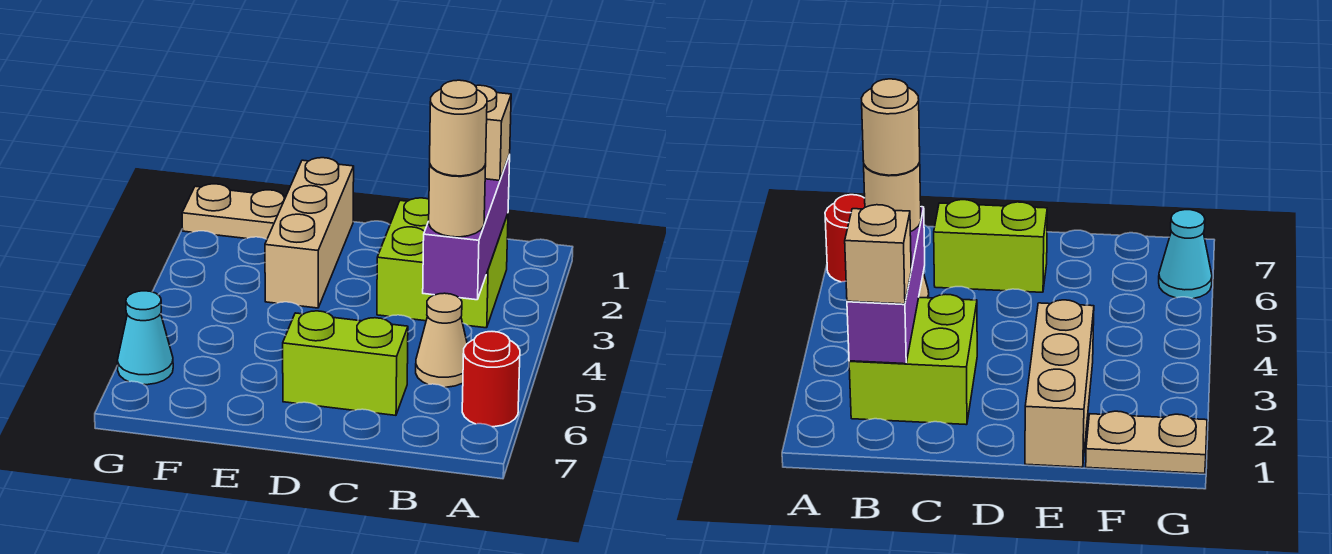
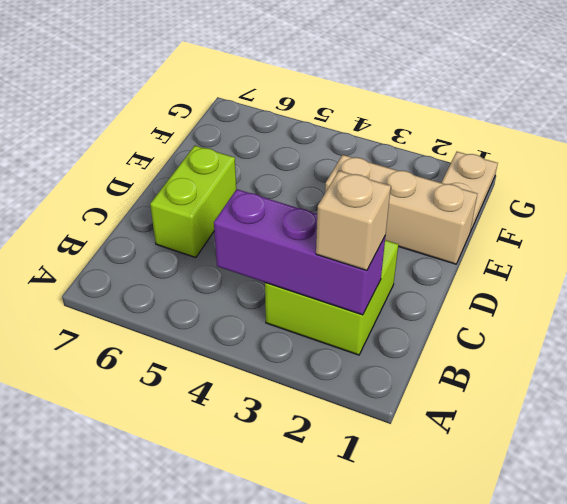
none -> red round brick A6 level 1
none -> tan cone B5 level 1

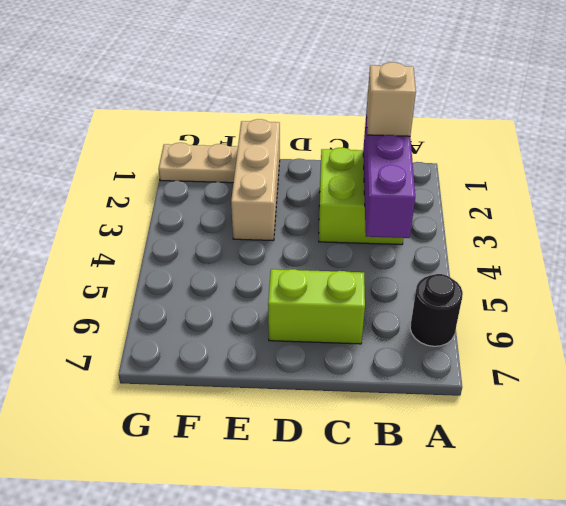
black round brick A6 level 1 -> red round brick A6 level 1
none -> tan cone B5 level 1
none -> cyan cone G6 level 1

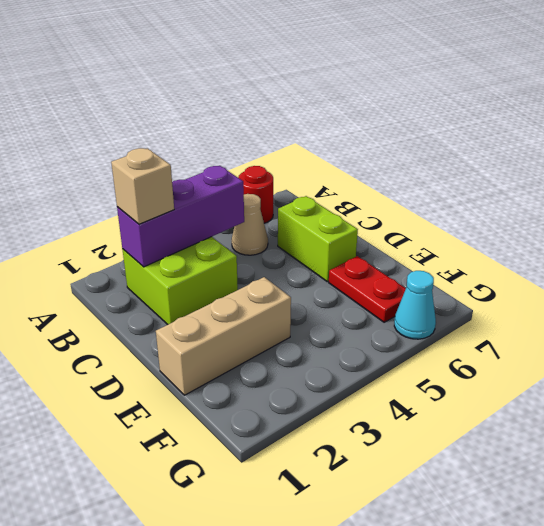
red plate E6:F6 level 1 -> none
none -> tan plate F1:G1 level 1
none -> tan round brick B4 level 3

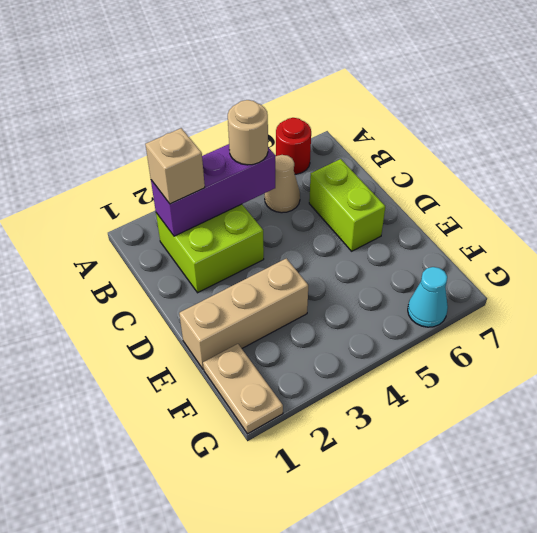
none -> tan round brick B4 level 4

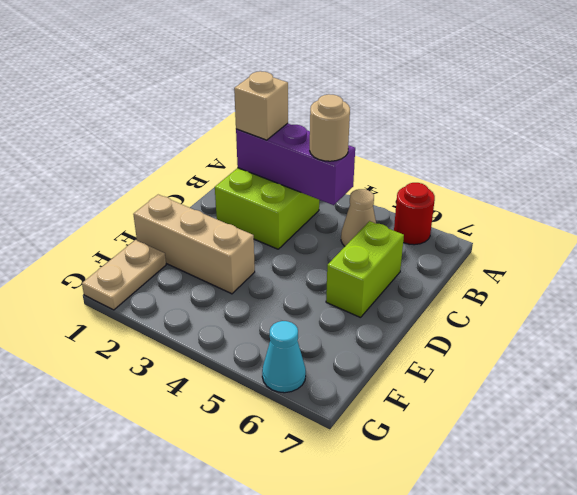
none -> tan round brick B4 level 4

